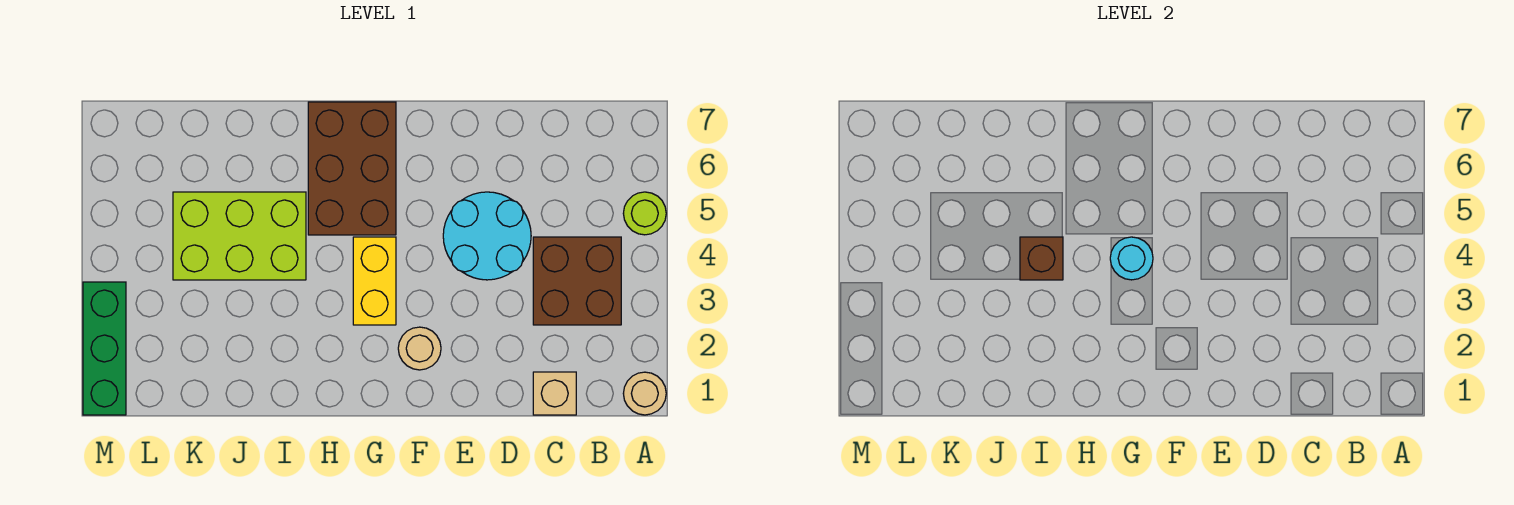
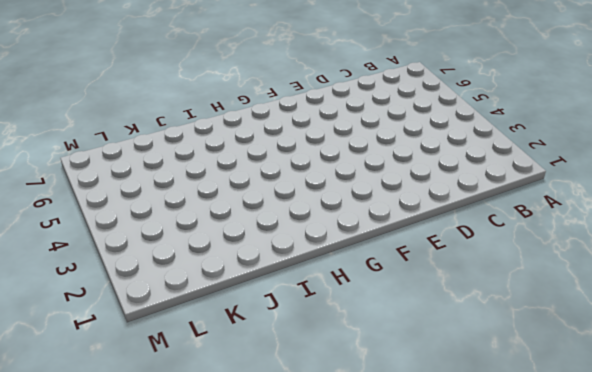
none -> tan round brick A1 level 1
none -> lime round brick A5 level 1
none -> brown brick B3:C4 level 1

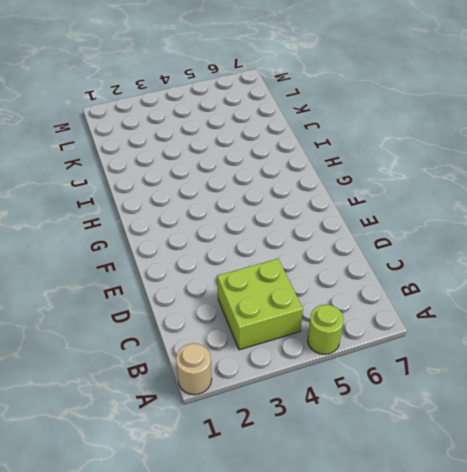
lime brick B3:C4 level 1 -> brown brick B3:C4 level 1
none -> tan brick C1 level 1
none -> cyan round brick D4:E5 level 1
none -> tan round brick F2 level 1

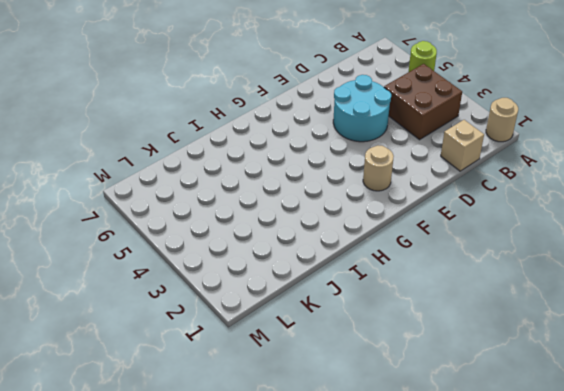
none -> yellow brick G3:G4 level 1
none -> brown brick G5:H7 level 1
none -> lime brick I4:K5 level 1

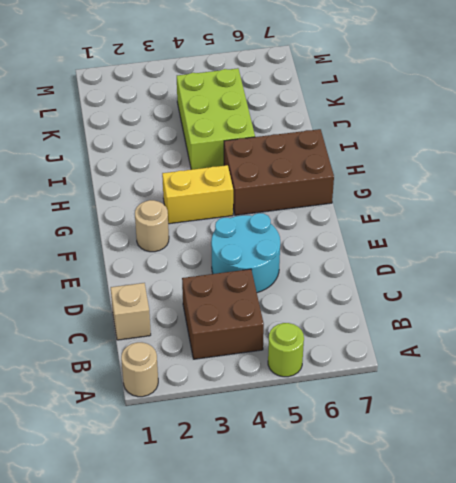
none -> green brick M1:M3 level 1
none -> cyan round brick G4 level 2
none -> brown brick I4 level 2

